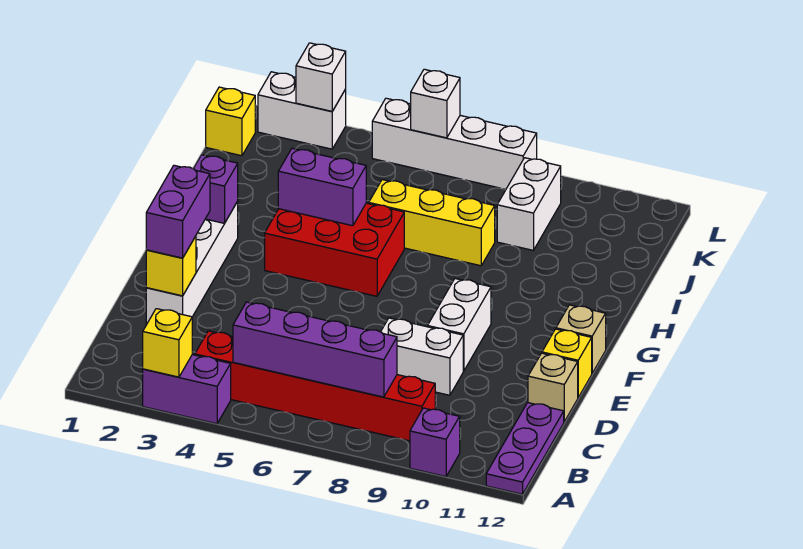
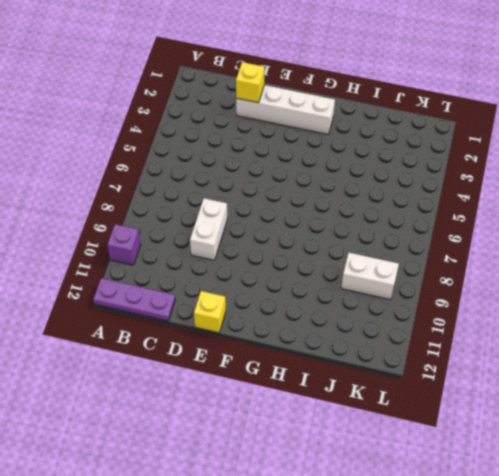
none -> purple brick A3:A4 level 1
none -> red brick B4:B9 level 1
none -> tan brick D12 level 1

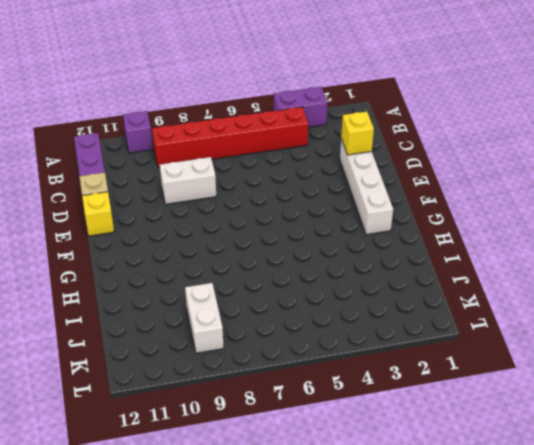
none -> white brick E9:F9 level 1
none -> tan brick F12 level 1
none -> red brick G4:H6 level 1

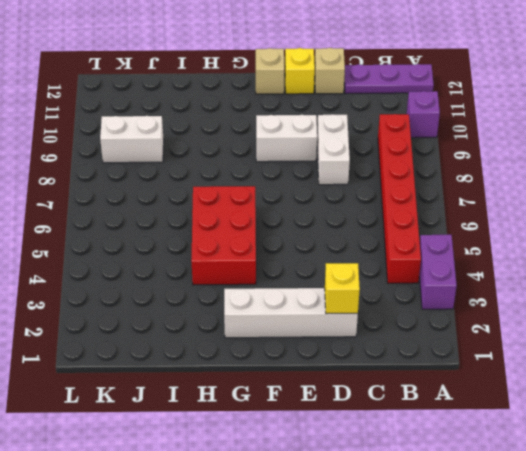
none -> yellow brick I6:I8 level 1
none -> yellow brick K1 level 1
none -> white brick L2:L3 level 1

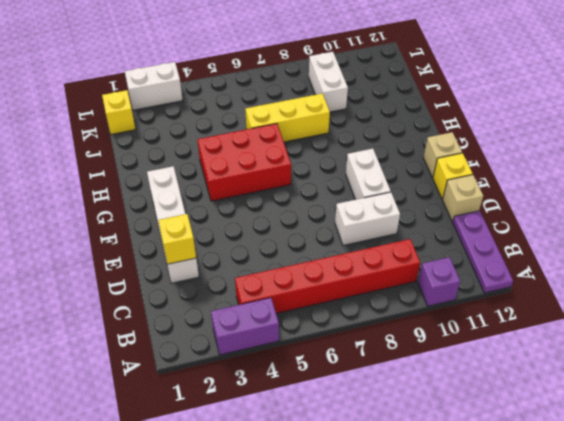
none -> white brick L5:L8 level 1
none -> yellow brick A3 level 2
none -> purple brick B5:B8 level 2

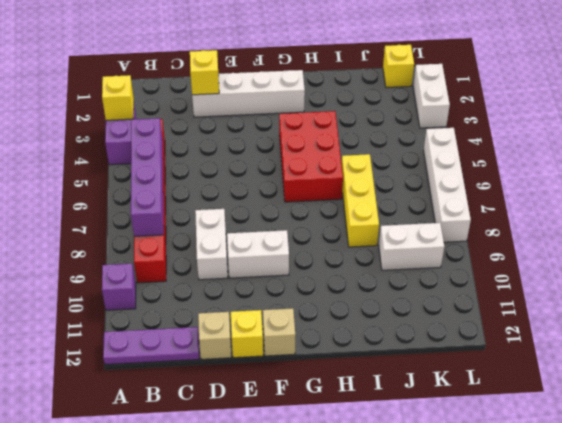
none -> purple brick G2 level 2
none -> purple brick H4:H5 level 2
none -> white brick L3 level 2

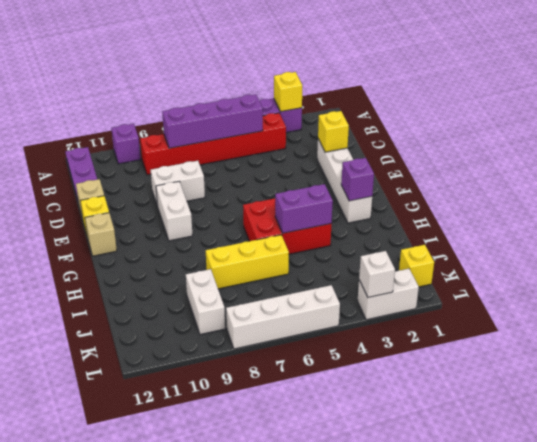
none -> white brick L6 level 2
none -> purple brick D2:E2 level 3

